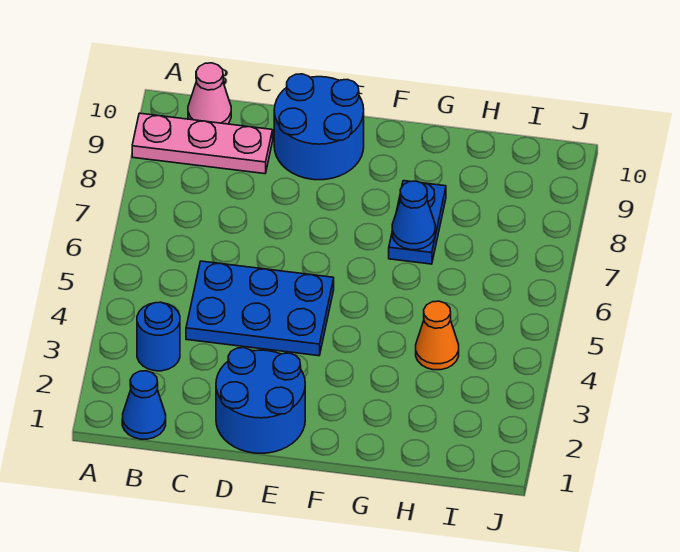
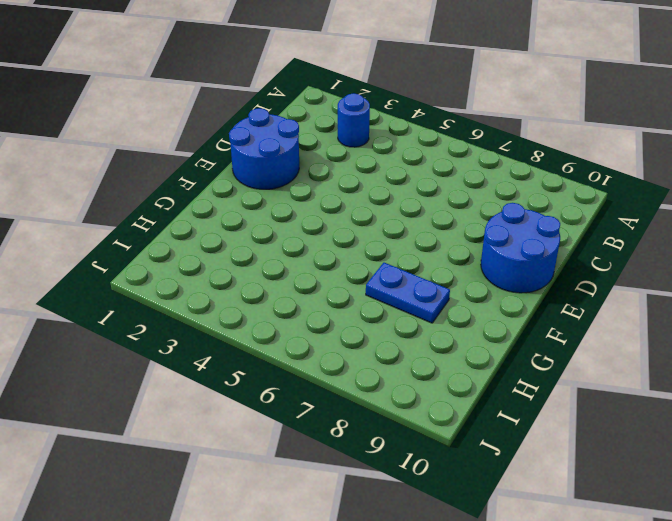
none -> pink plate A9:C9 level 1
none -> blue cone B1 level 1

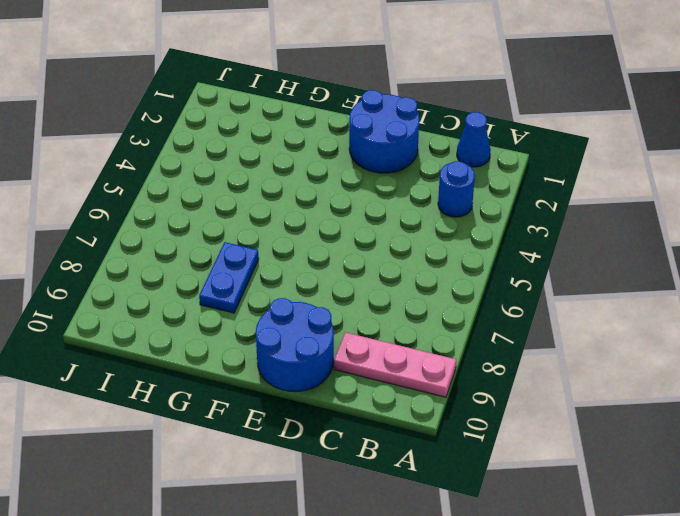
none -> pink cone B10 level 1
none -> blue plate C4:E5 level 1

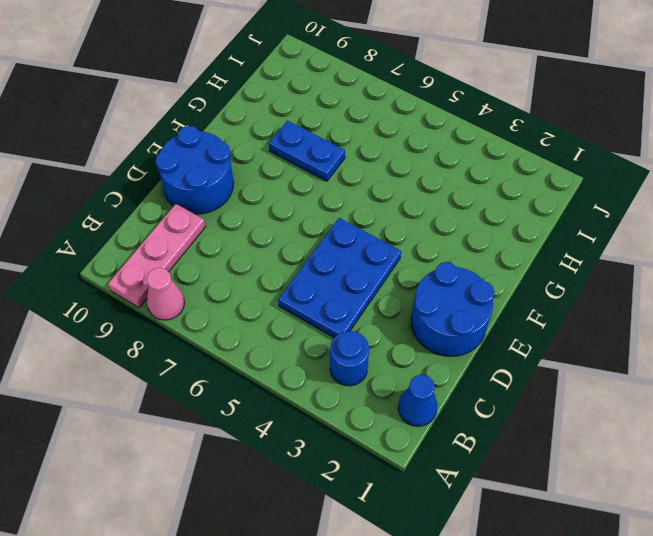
pink cone A8 level 1 -> pink cone B10 level 1
none -> orange cone H4 level 1
none -> blue cone G7 level 2

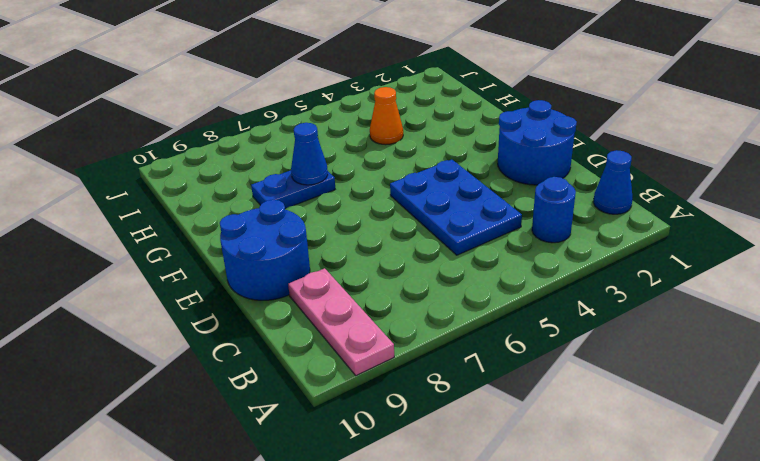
none -> pink cone B10 level 1

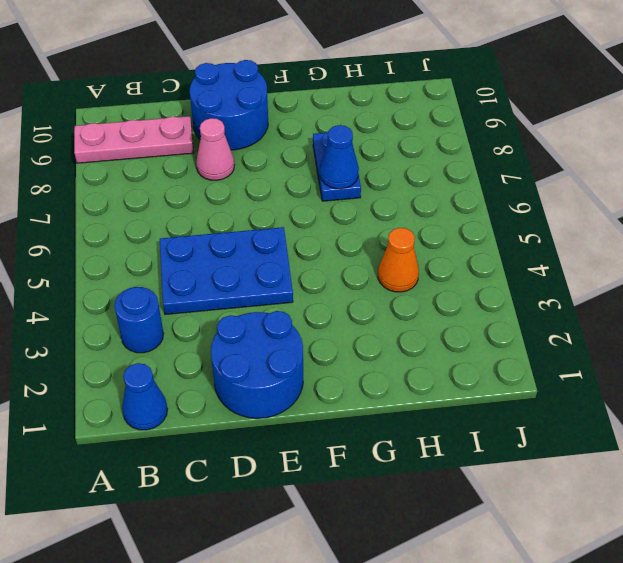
pink cone D8 level 1 -> pink cone B10 level 1

